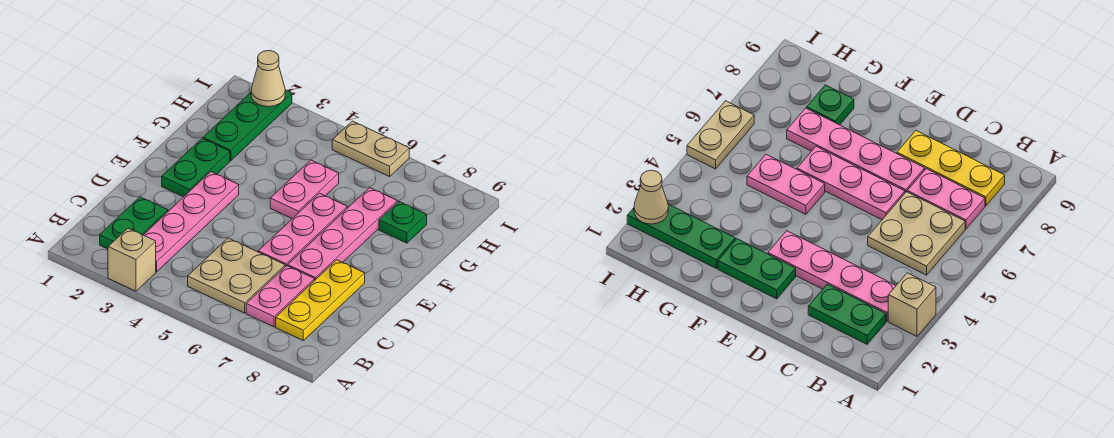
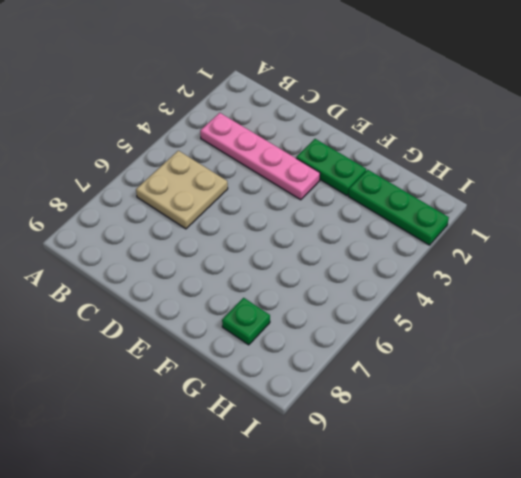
none -> tan brick A3 level 1
none -> green plate B2:C2 level 1
none -> pink plate B7:C7 level 1

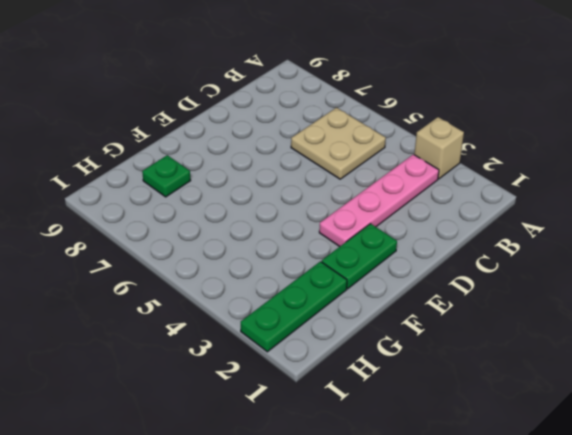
none -> green plate B2:C2 level 1
none -> pink plate B7:C7 level 1
none -> yellow plate B8:D8 level 1

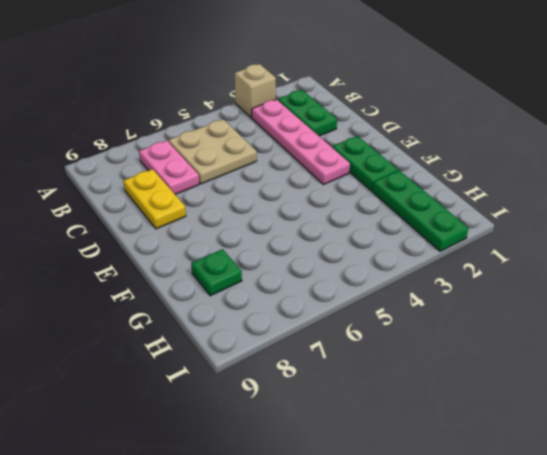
yellow plate C8:D8 level 1 -> yellow plate B8:D8 level 1
none -> pink plate D6:F6 level 1
none -> pink plate D7:G7 level 1
none -> pink plate F5:G5 level 1

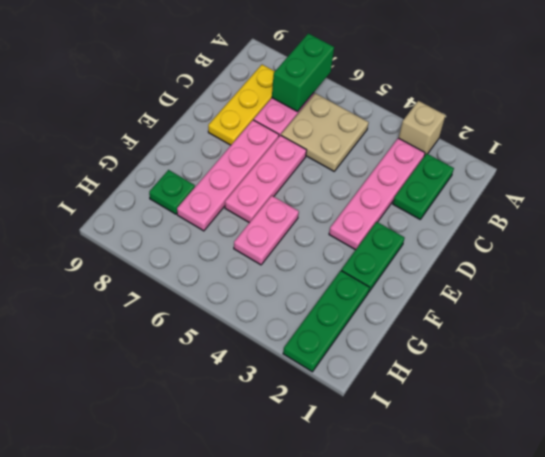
green brick A7:B7 level 2 -> none
none -> tan plate I5:I6 level 1
none -> tan cone I2 level 2

